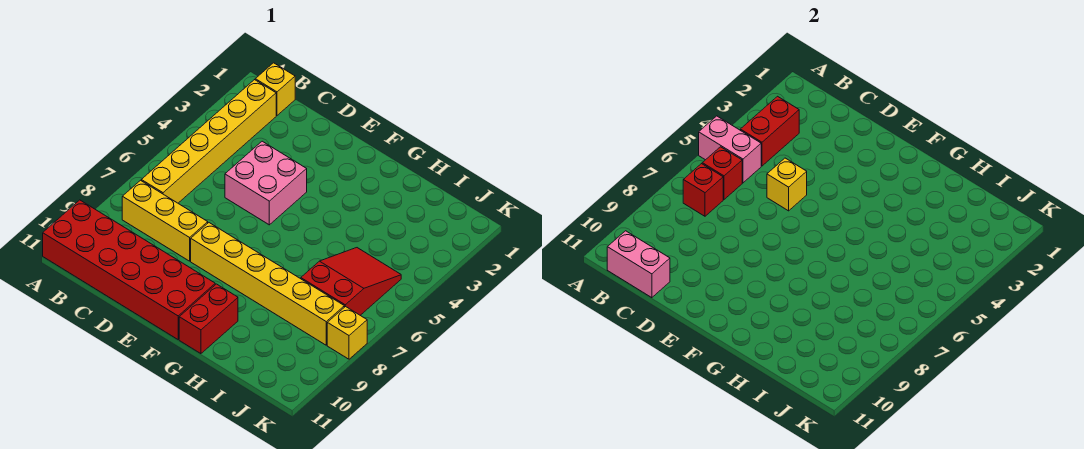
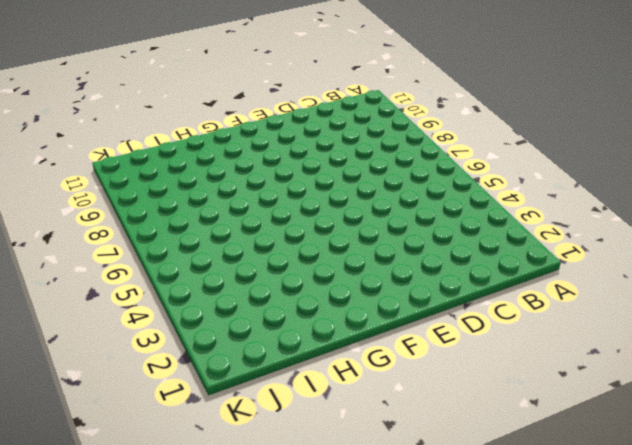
none -> red brick A10:F11 level 1
none -> yellow brick B1 level 1
none -> yellow brick B2:B7 level 1

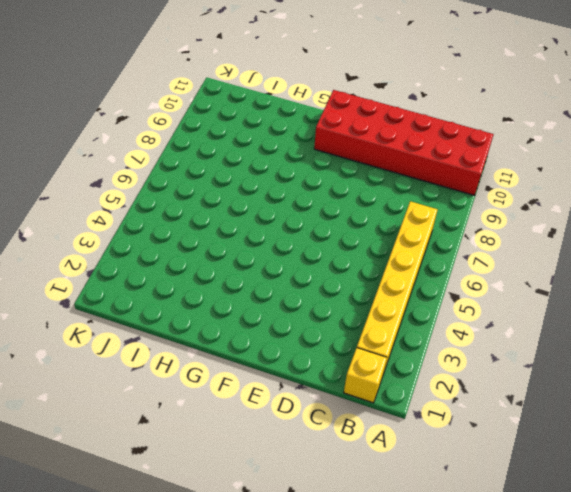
none -> yellow brick B8:D8 level 1
none -> pink brick D4:E5 level 1
none -> yellow brick E8:J8 level 1

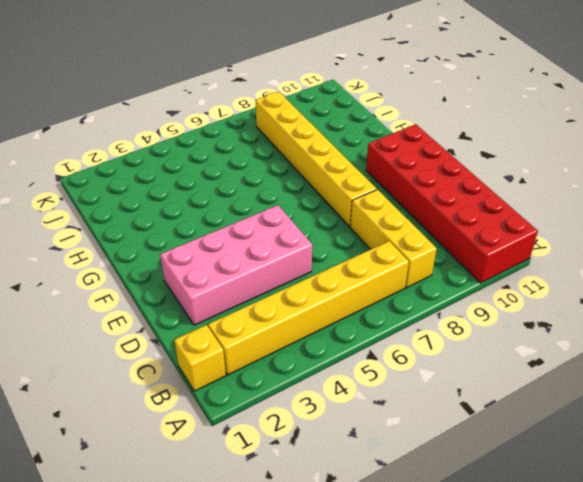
pink brick D2:E5 level 1 -> pink brick D4:E5 level 1
none -> red brick G10:G11 level 1
none -> red slope I5:J7 level 1 top 7
none -> yellow brick K8 level 1

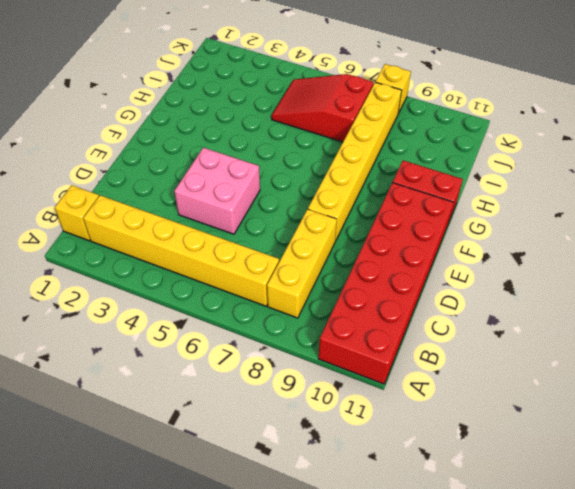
none -> pink brick A5:B5 level 2
none -> red brick B3:B4 level 2
none -> red brick B6 level 2

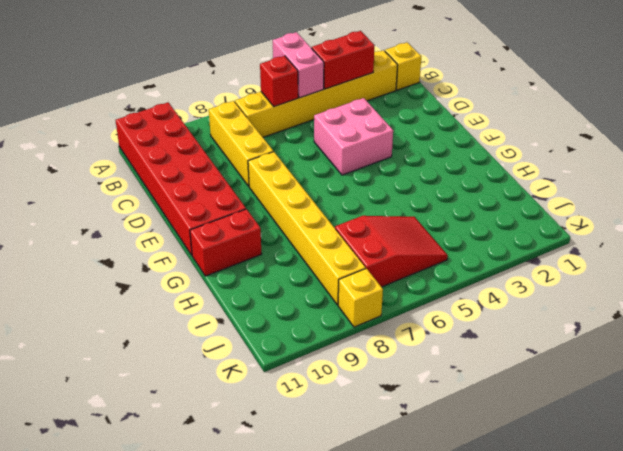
none -> red brick B7 level 2
none -> pink brick B11:C11 level 2
none -> yellow brick D5 level 2

